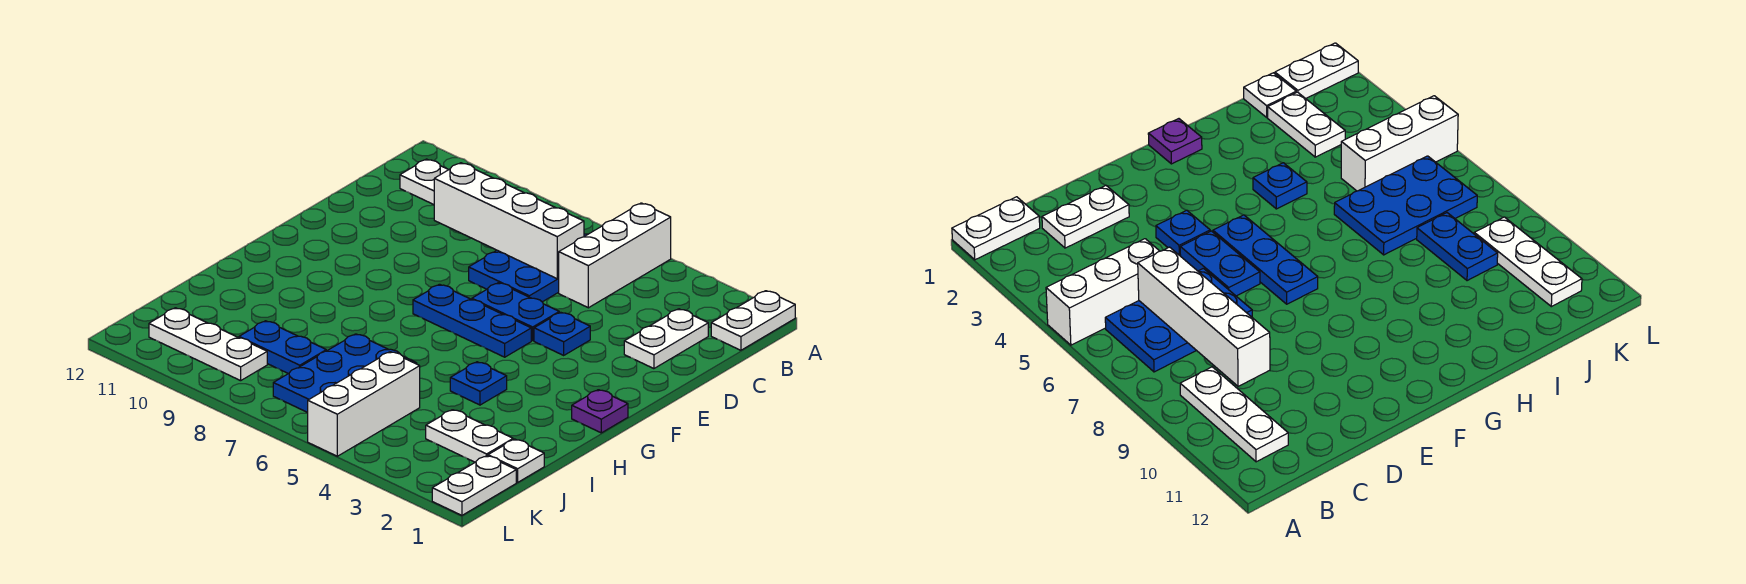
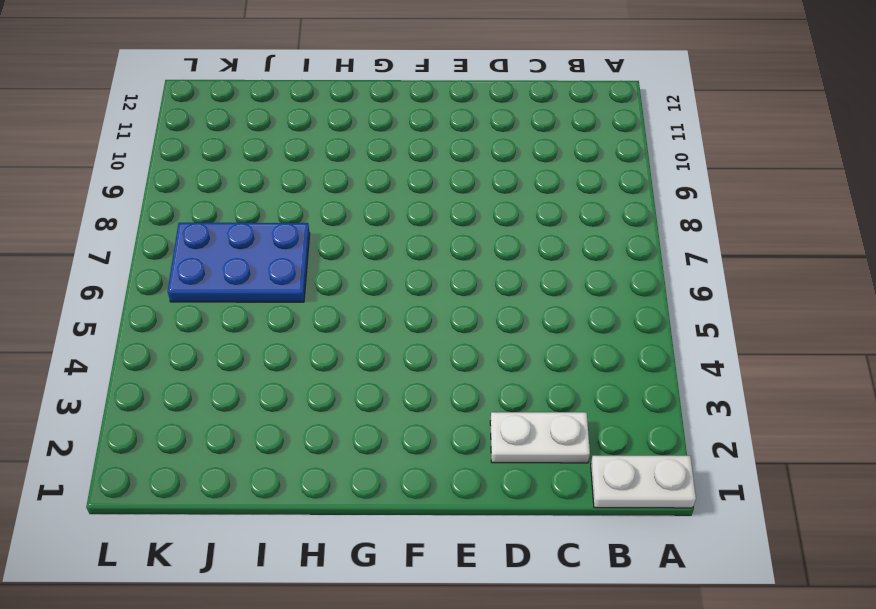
none -> white brick A5:C5 level 1
none -> blue plate B6:D7 level 1
none -> white plate B9:B11 level 1

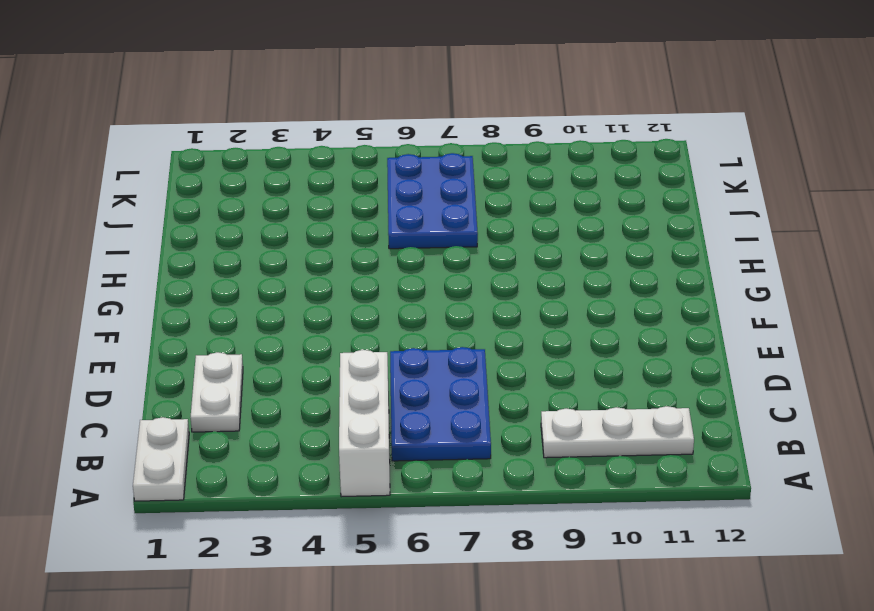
none -> blue plate E4 level 1
none -> blue plate E5:E6 level 1
none -> blue plate F5:F7 level 1

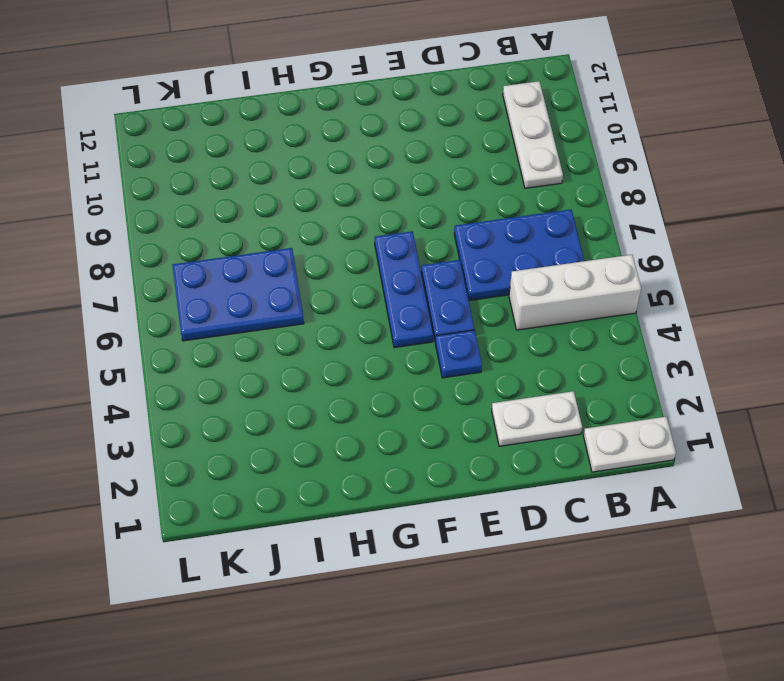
none -> purple plate G1 level 1
none -> blue plate H4 level 1
none -> white plate J1 level 1

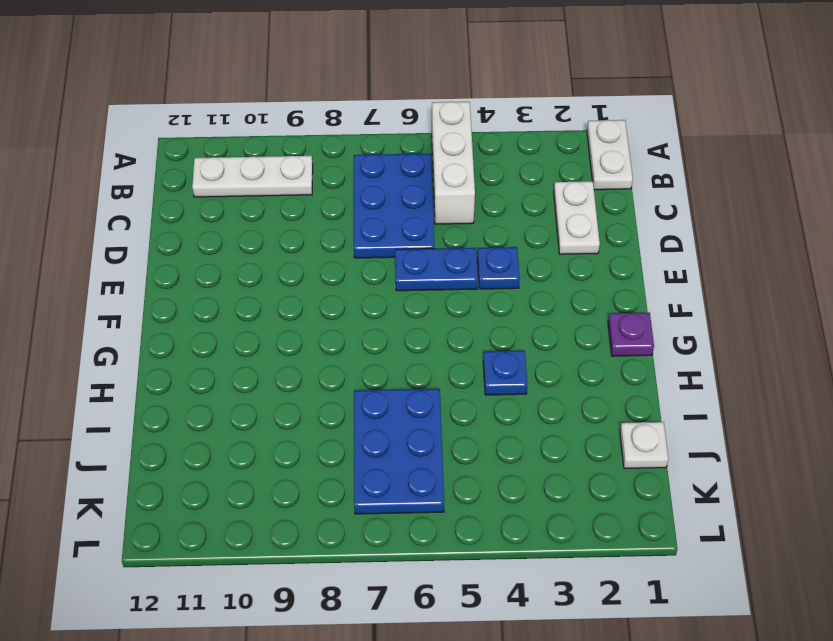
none -> blue plate F5:F7 level 1
none -> white plate J2:J3 level 1
none -> white brick J5:L5 level 1

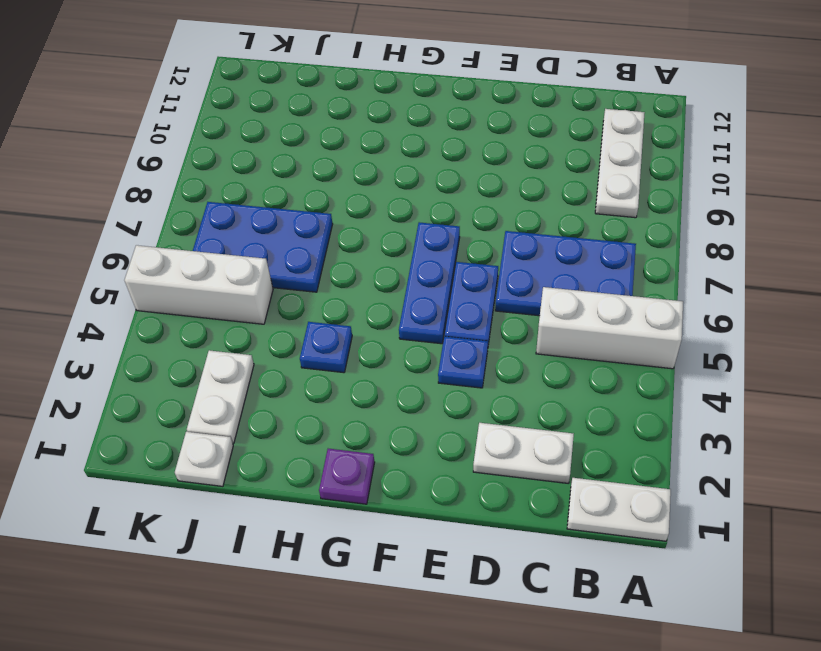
none -> blue plate J8:J9 level 1
none -> white plate K1:L1 level 1
none -> white plate K9:K11 level 1

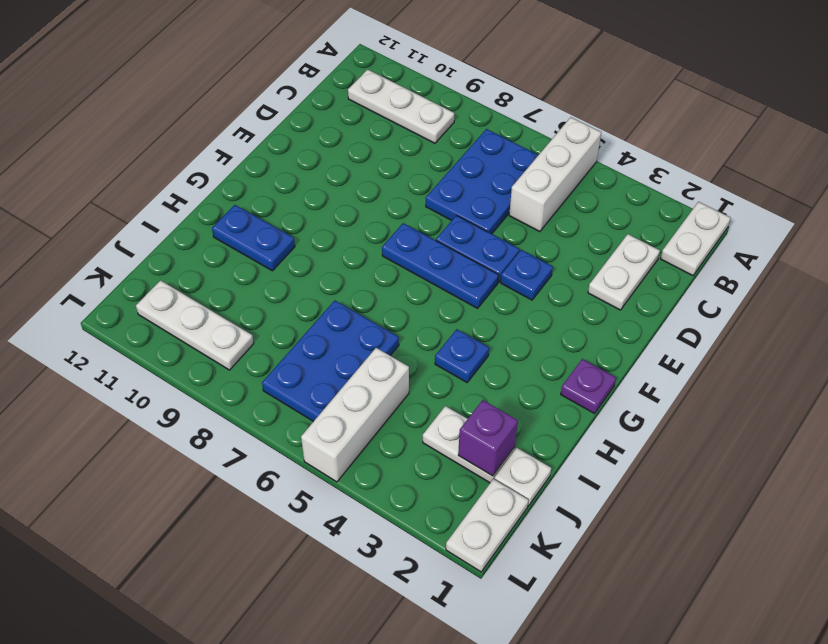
blue plate H10:H11 level 1 -> blue plate J8:J9 level 1
purple brick J2 level 2 -> none
none -> white brick C6:C9 level 2

